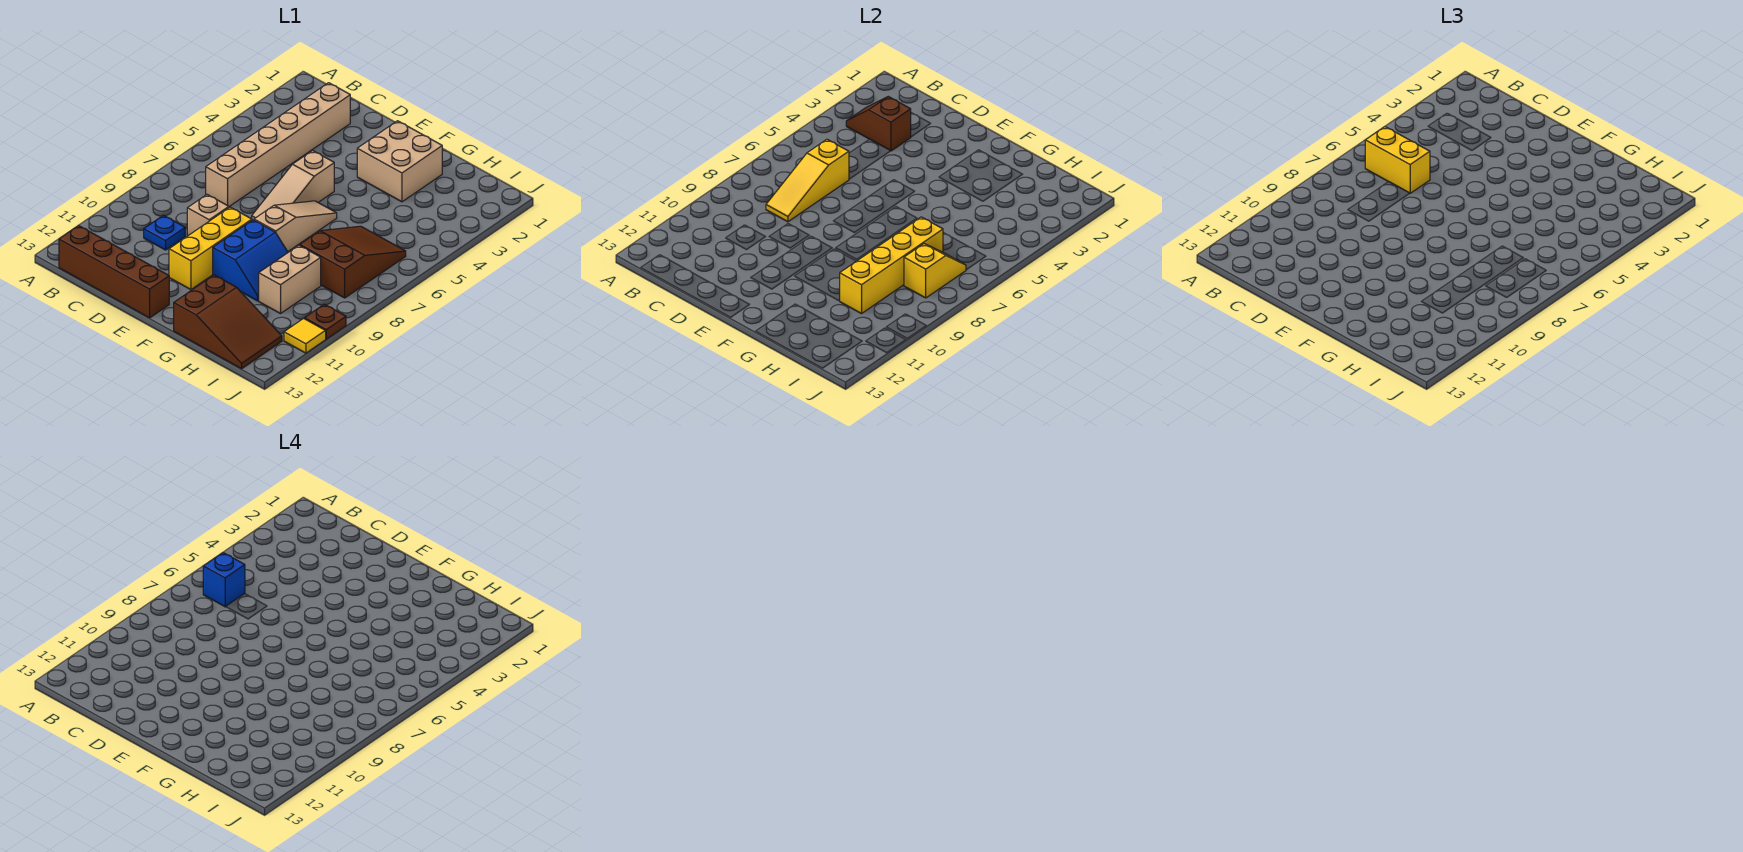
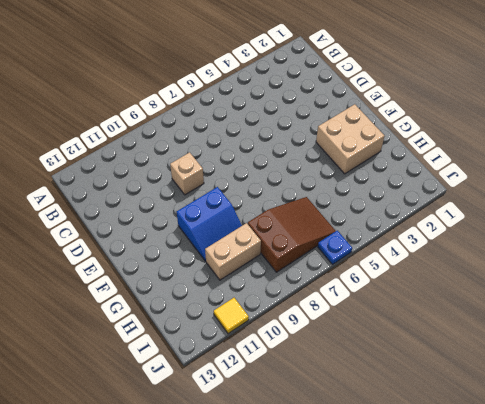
blue plate J6 level 1 -> blue plate C10 level 1
none -> brown brick B13:E13 level 1
none -> tan brick C2:C7 level 1
none -> tan slope E5:E7 level 1 top 5

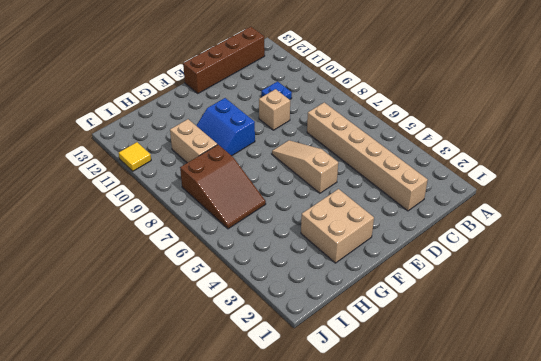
none -> yellow brick E9:E11 level 1
none -> tan slope F6:F8 level 1 top 8
none -> brown slope G12:I13 level 1 top G

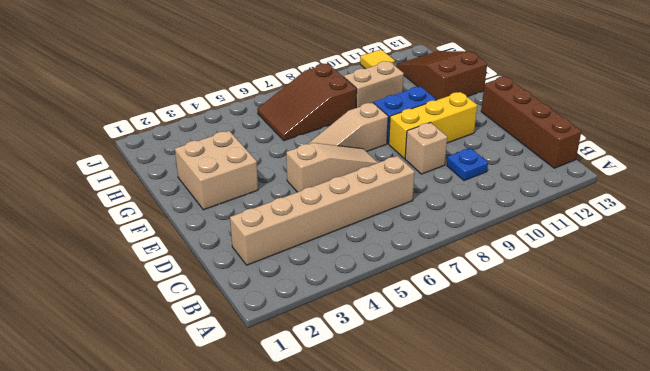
none -> brown plate J10 level 1
none -> brown slope B3:C3 level 2 top C
none -> yellow slope C6:C8 level 2 top 6

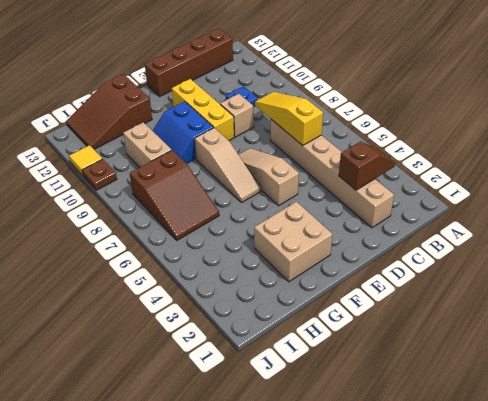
none -> yellow brick H7:H10 level 2
none -> yellow slope I7:I8 level 2 top 8
none -> yellow brick B6:C6 level 3

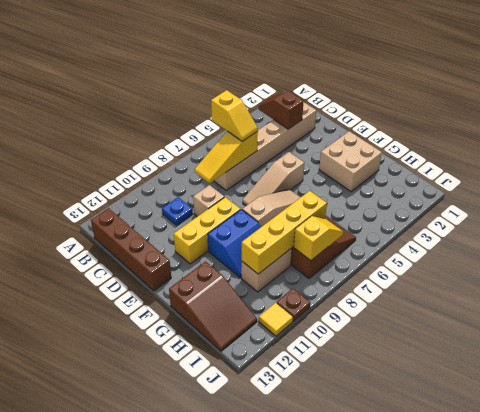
yellow slope B6:C6 level 3 top B -> yellow brick B6:C6 level 3
none -> blue brick B6 level 4

